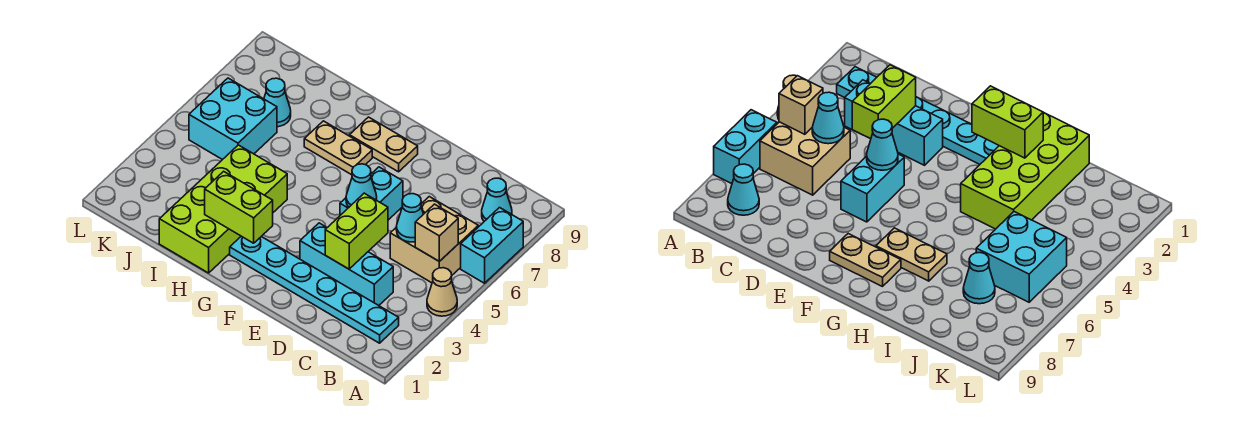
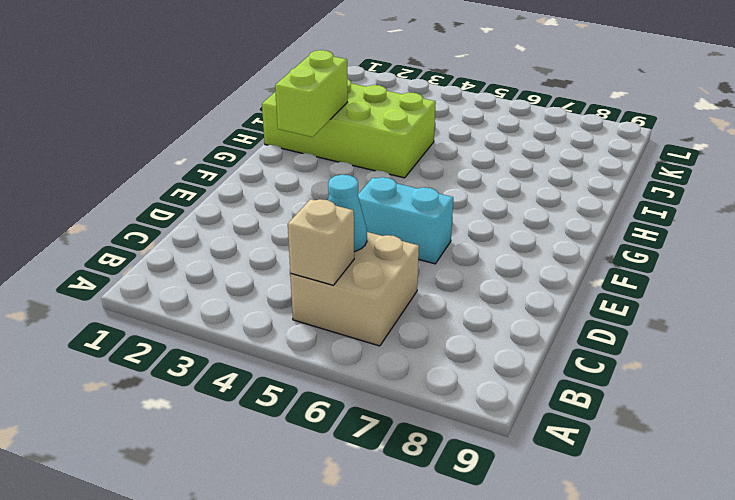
none -> tan cone A4 level 1
none -> cyan brick A6:A7 level 1
none -> cyan plate B2:G2 level 1

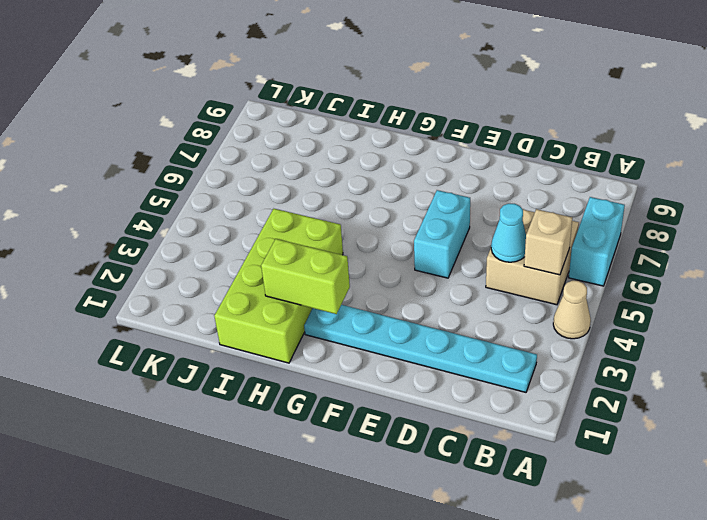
none -> cyan cone B8 level 1
none -> cyan brick C3:E3 level 1
none -> tan plate F8:G8 level 1

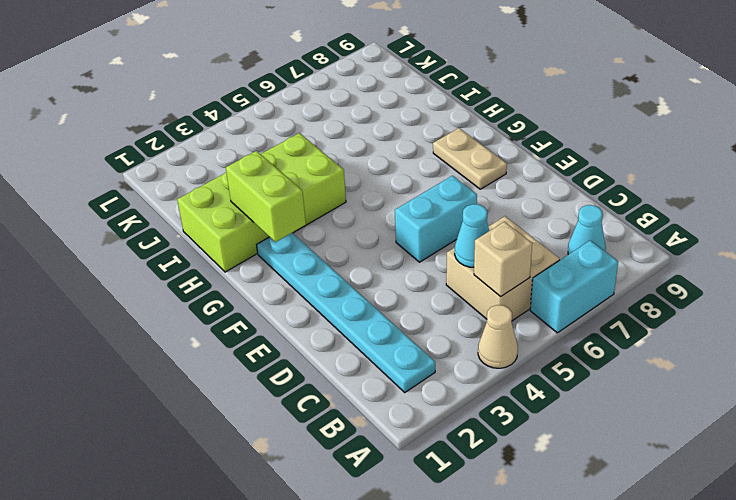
none -> cyan brick C3:E3 level 1
none -> tan plate G7:H7 level 1
none -> cyan brick J5:K6 level 1

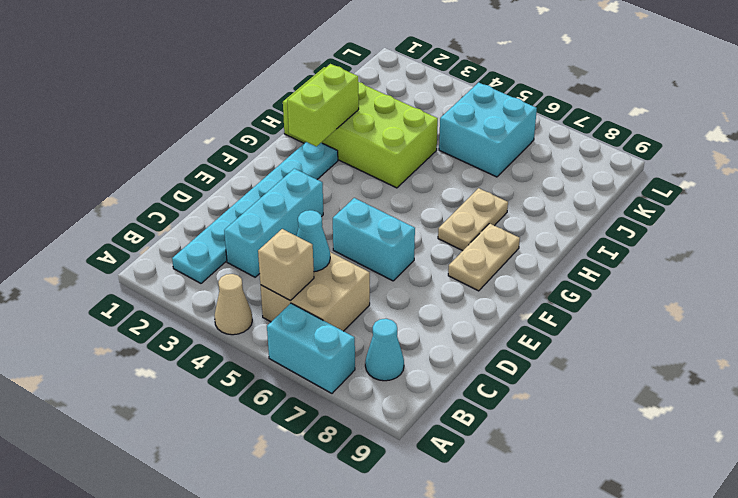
none -> cyan cone J7 level 1
none -> lime brick D3:D4 level 2
none -> cyan cone E5 level 2

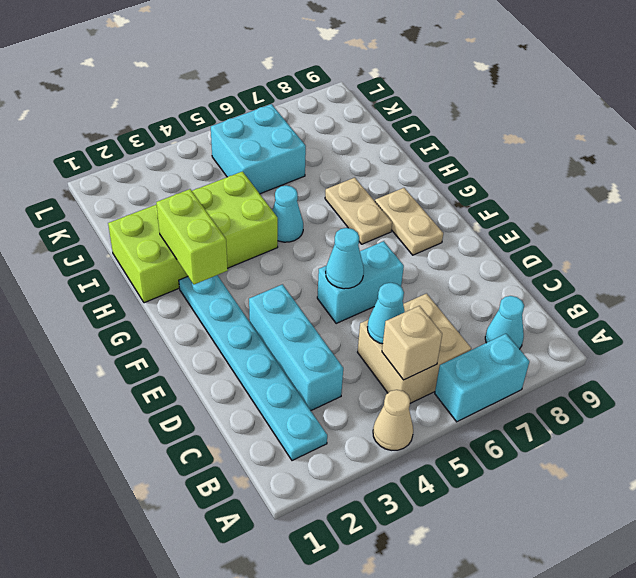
cyan cone H5 level 1 -> cyan cone J7 level 1
none -> lime brick D3:D4 level 2

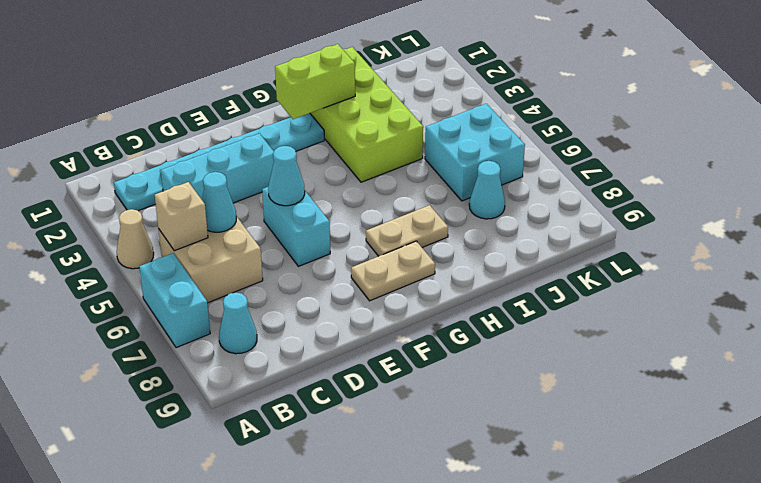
none -> lime brick D3:D4 level 2

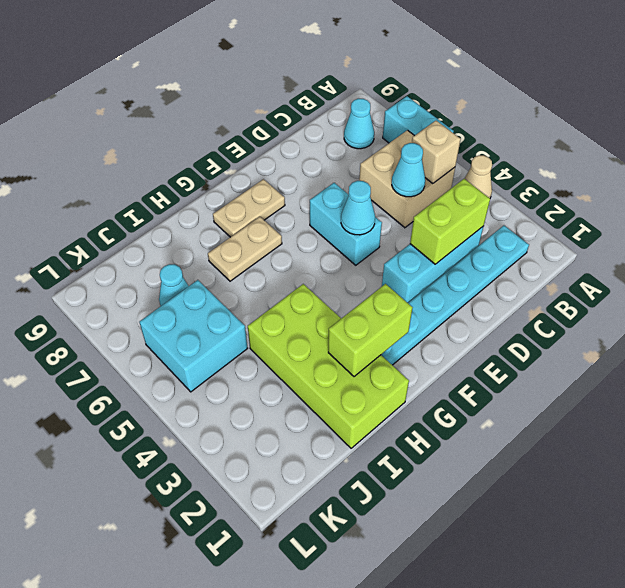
lime brick C3:D3 level 2 -> lime brick D3:D4 level 2

